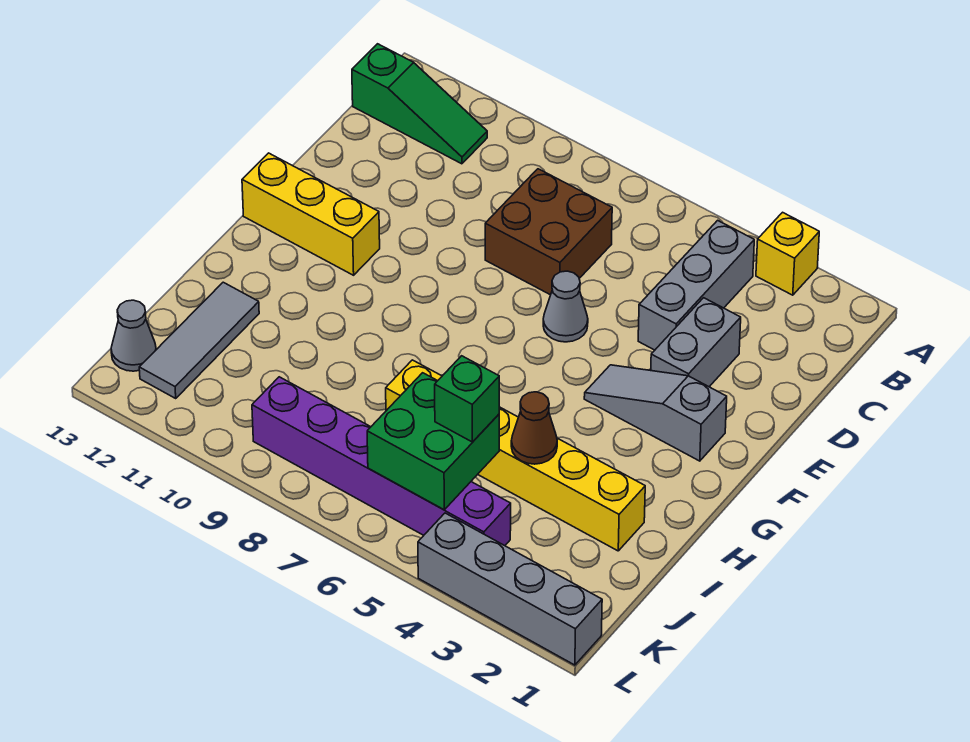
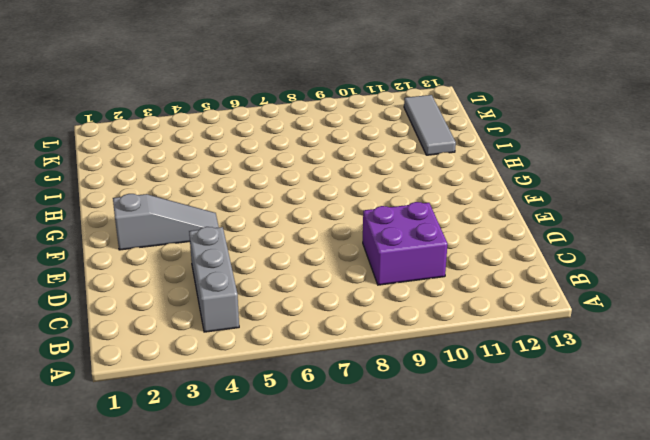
purple brick C9:D10 level 1 -> none
none -> yellow brick A3 level 1
none -> green slope B11:B13 level 1 top 13
none -> brown brick C7:D8 level 1

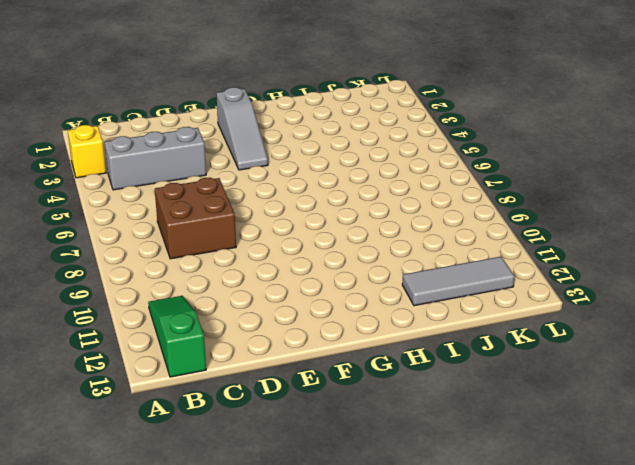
none -> grey brick D3:E3 level 1
none -> grey cone E6 level 1
none -> yellow brick F11:F13 level 1

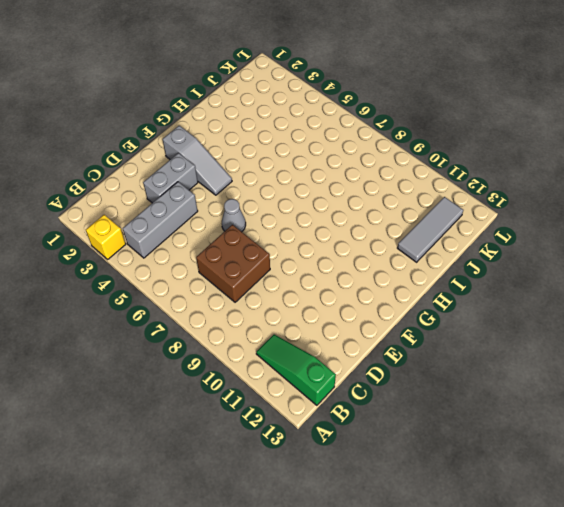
none -> yellow brick F11:F13 level 1
none -> yellow brick I2:I7 level 1
none -> purple brick K4:K9 level 1

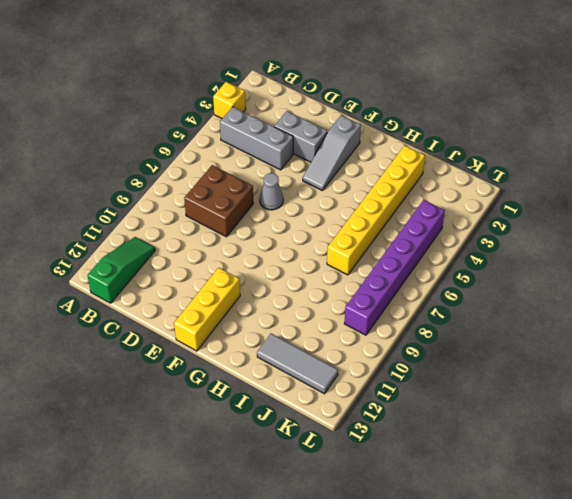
none -> grey cone K13 level 1
none -> grey brick L1:L4 level 1
none -> brown cone I4 level 2

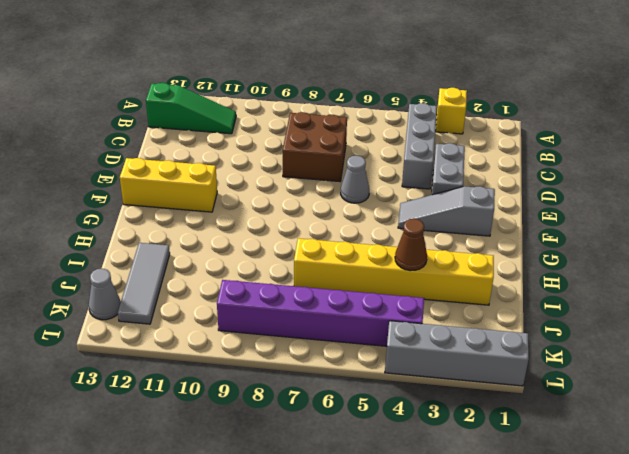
none -> green brick J5:K6 level 2
none -> green brick J5 level 3

